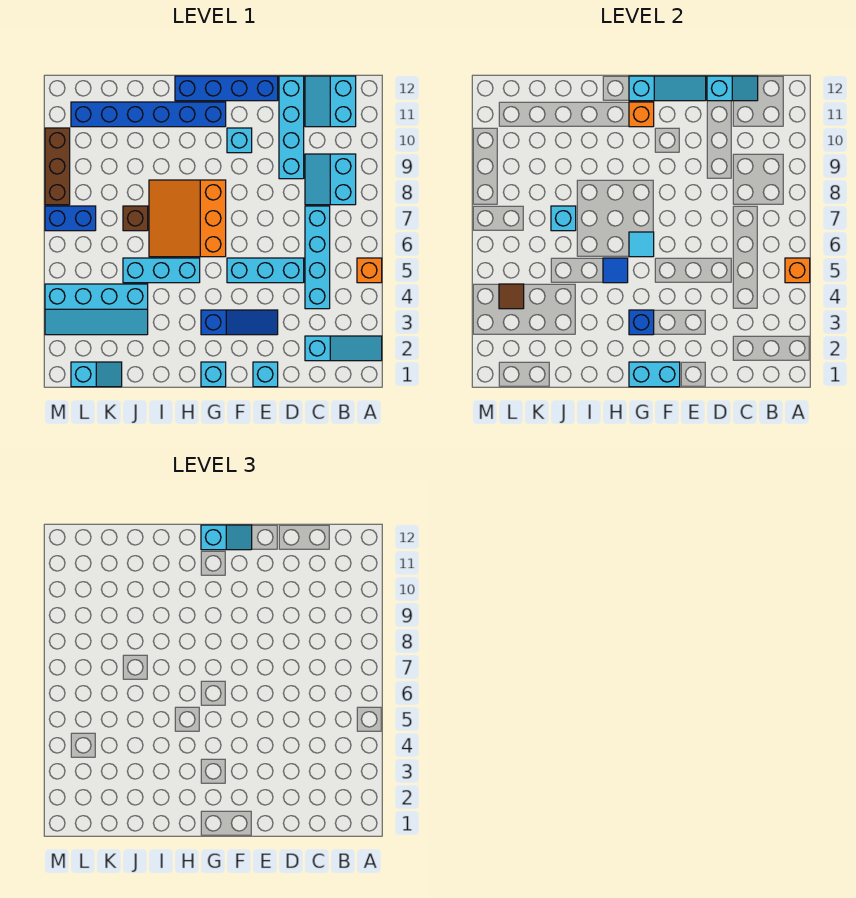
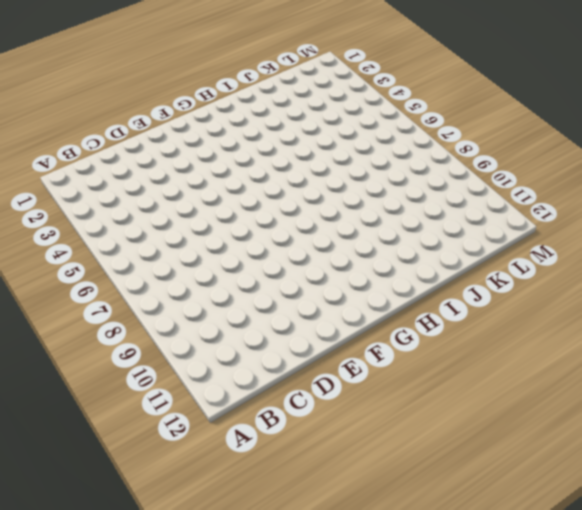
none -> cyan slope A2:C2 level 1 top C
none -> orange brick A5 level 1
none -> cyan slope B8:C9 level 1 top B
none -> cyan slope B11:C12 level 1 top B

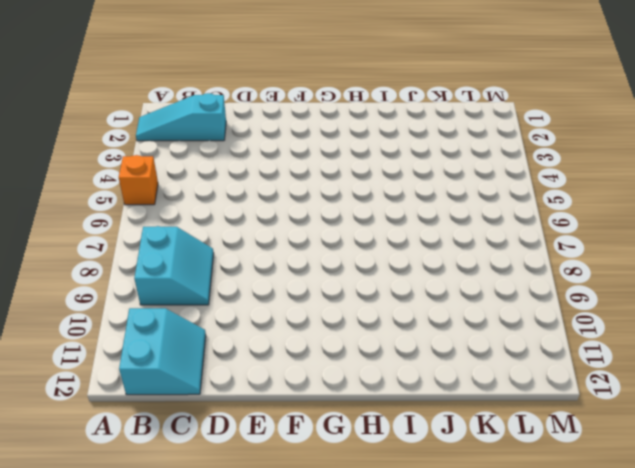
none -> cyan brick C4:C7 level 1
none -> cyan brick D5:F5 level 1
none -> cyan brick D9:D12 level 1
none -> cyan brick E1 level 1

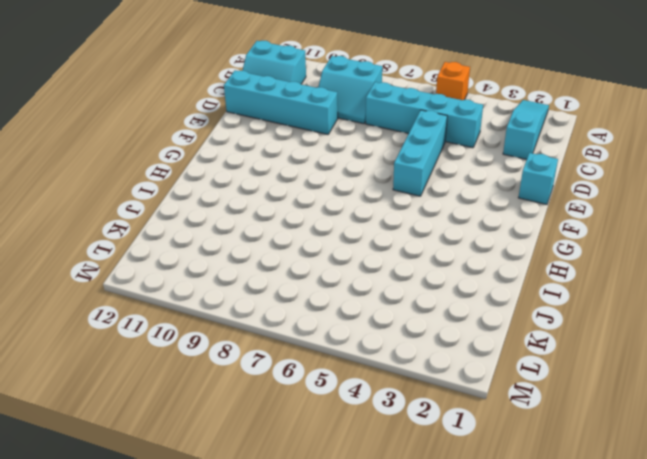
none -> blue slope E3:G3 level 1 top G
none -> blue brick E12:H12 level 1
none -> cyan brick F10 level 1
none -> cyan brick G1 level 1

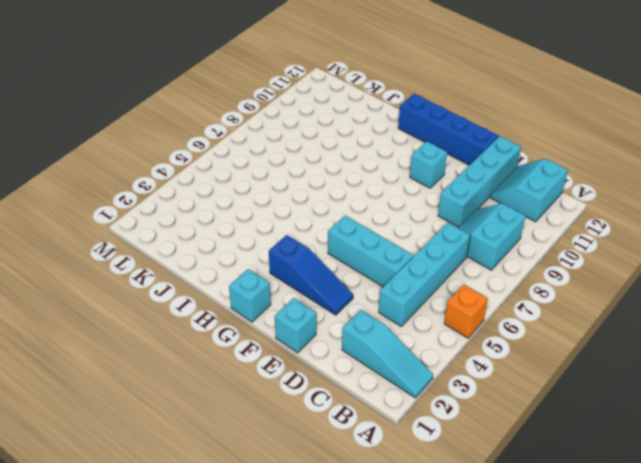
none -> orange slope G6:I8 level 1 top G
none -> blue brick G11:L11 level 1
none -> cyan brick H5:J5 level 1
none -> cyan slope J3:M4 level 1 top 4

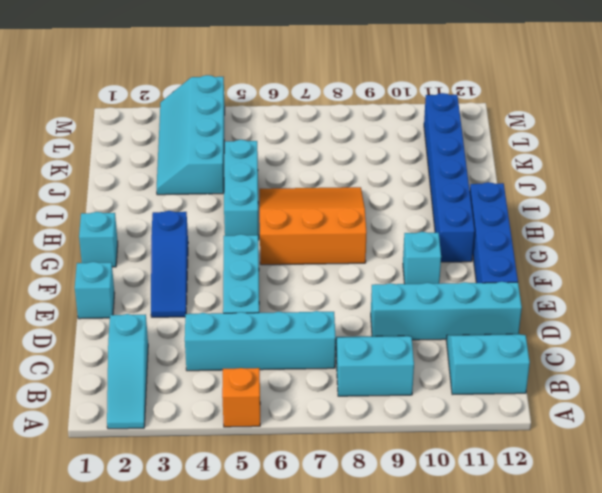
none -> brown brick J7 level 1
none -> cyan slope K1:L1 level 1 top L
none -> blue brick L7:M7 level 1
none -> brown brick M8:M10 level 1

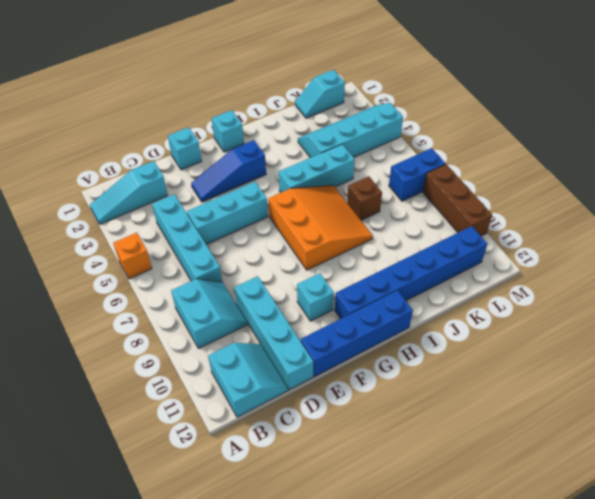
none -> orange brick A5 level 2
none -> cyan slope C12:D12 level 2 top D
none -> cyan slope E12:G12 level 2 top G
none -> cyan brick F1:G1 level 2

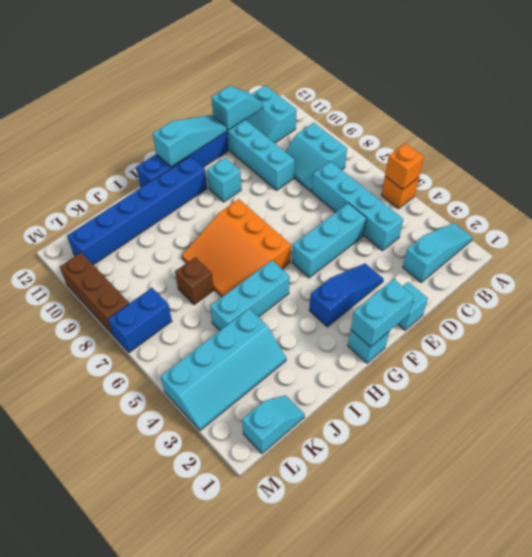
none -> blue brick G3 level 2
none -> cyan tile G6 level 2
none -> orange brick G11 level 2
none -> blue tile H5 level 2

